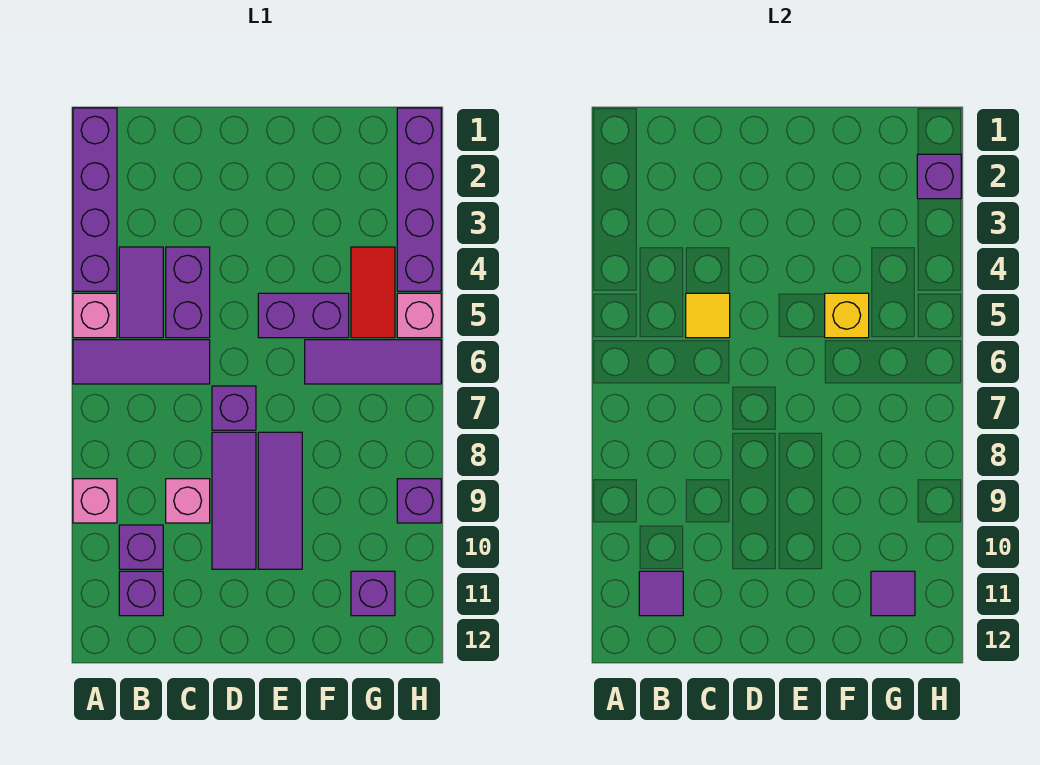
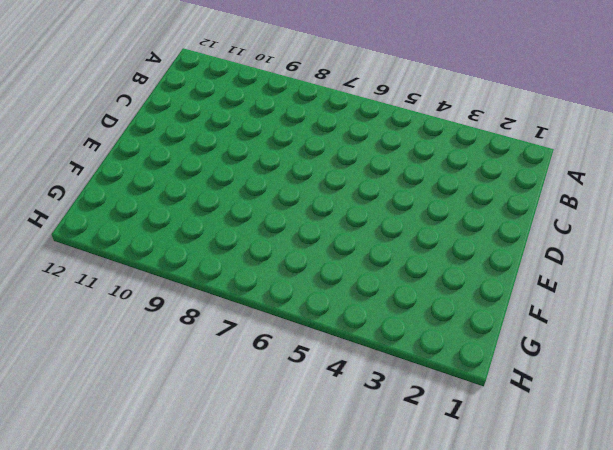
none -> purple brick A1:A4 level 1
none -> pink brick A5 level 1
none -> purple tile A6:C6 level 1

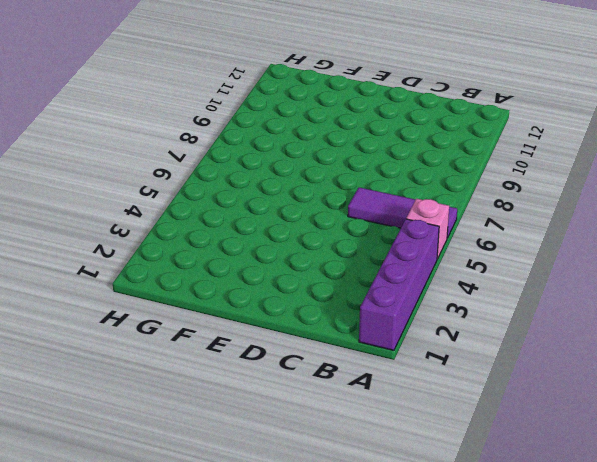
none -> pink brick A9 level 1
none -> purple tile B4:B5 level 1
none -> purple brick B10 level 1

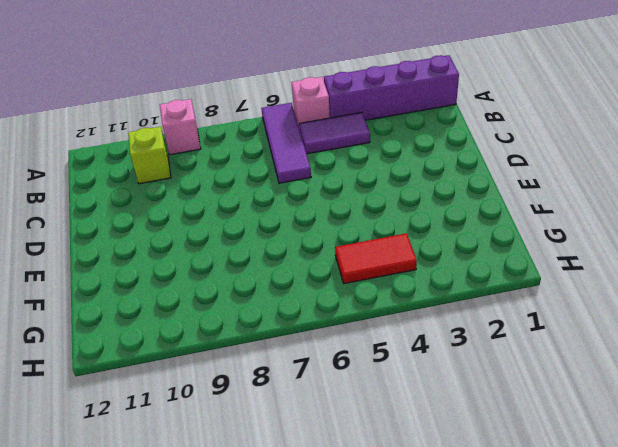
lime brick B10 level 1 -> purple brick B10 level 1
none -> purple brick B11 level 1
none -> purple brick C4:C5 level 1
none -> pink brick C9 level 1

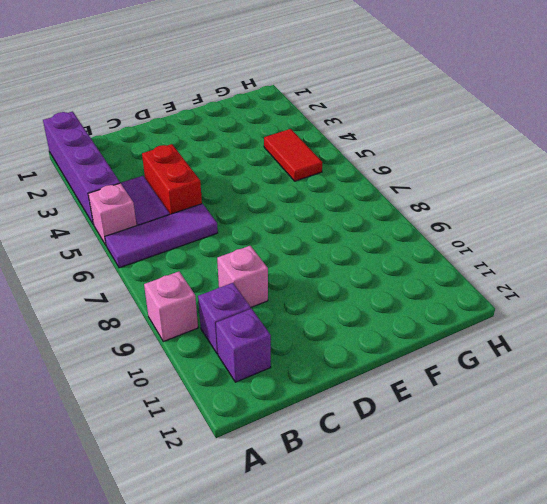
red brick C4:C5 level 1 -> purple brick C4:C5 level 1
none -> purple brick D7 level 1
none -> purple tile D8:D10 level 1
none -> purple brick E5:F5 level 1

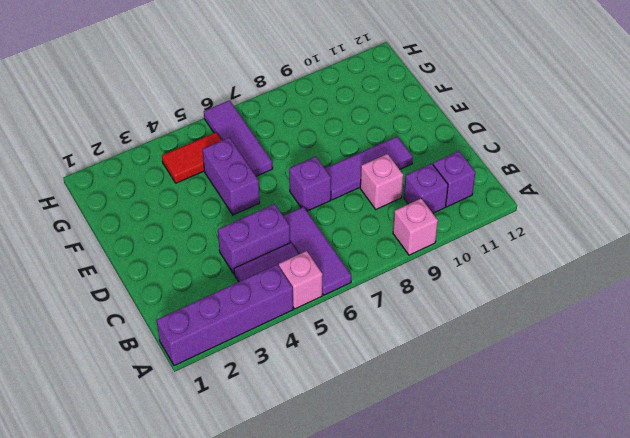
none -> purple tile E8:E10 level 1
none -> purple brick G11 level 1
none -> purple brick H1:H4 level 1

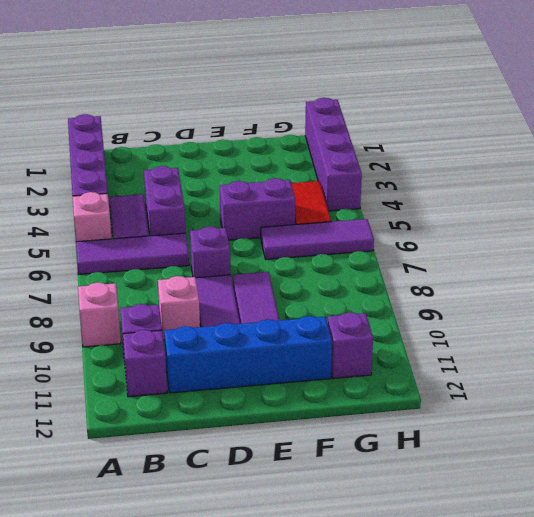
blue brick C11:F11 level 1 -> none
none -> pink brick H5 level 1
none -> purple brick H9 level 1
none -> purple tile B11 level 2

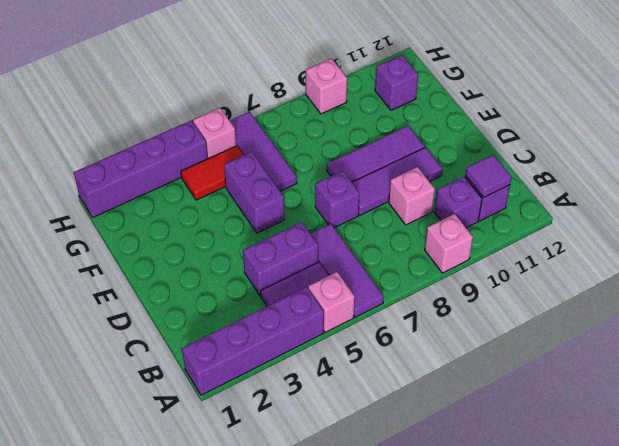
pink brick H9 level 1 -> purple brick H9 level 1
none -> yellow tile C5 level 2
none -> yellow brick F5 level 2
none -> purple tile G11 level 2

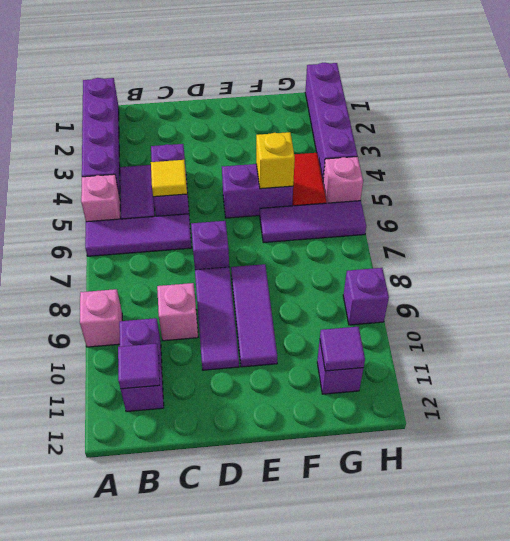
none -> purple brick H2 level 2

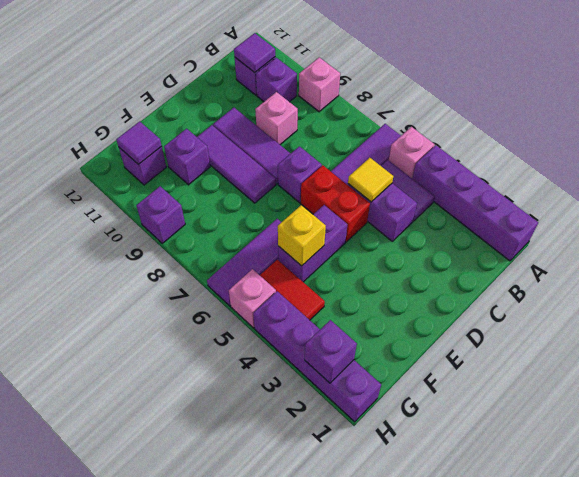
red brick D5:D6 level 1 -> none
purple brick F10 level 1 -> none

